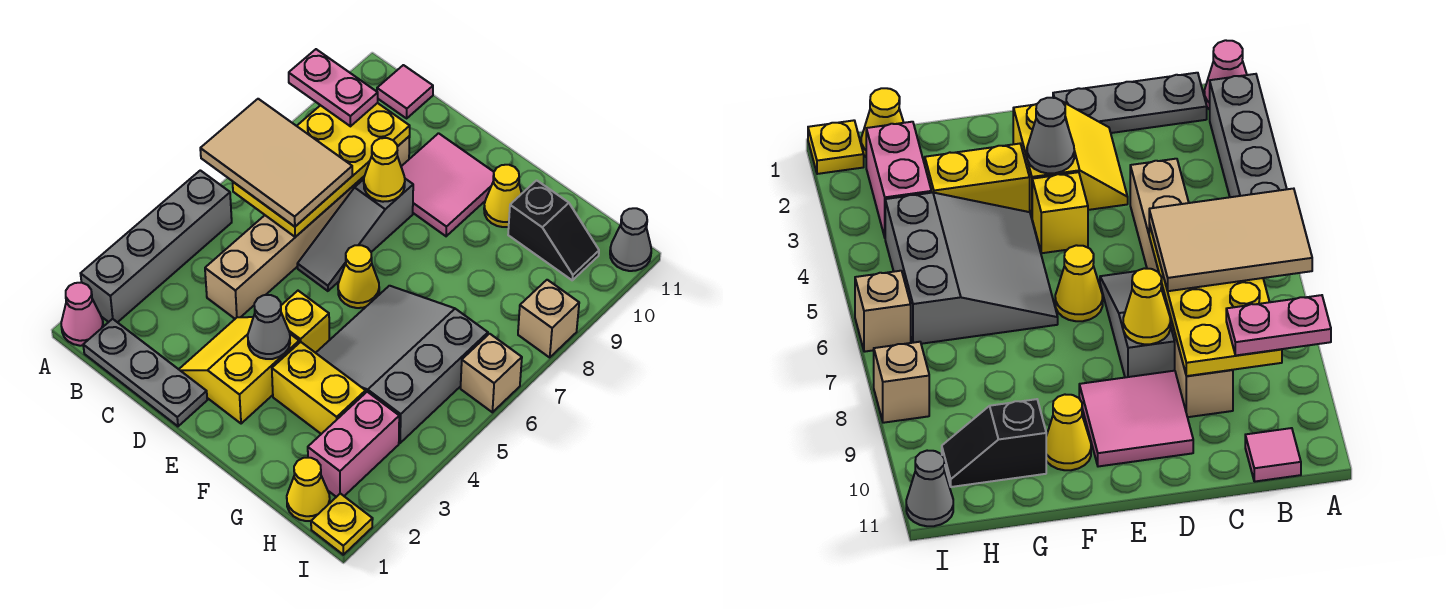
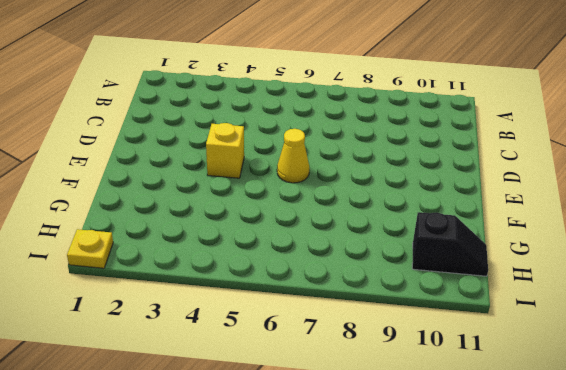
black slope H10:H11 level 1 top 10 -> black slope G10:H10 level 1 top G
none -> pink cone A1 level 1
none -> grey brick A2:A5 level 1
none -> grey plate B1:D1 level 1

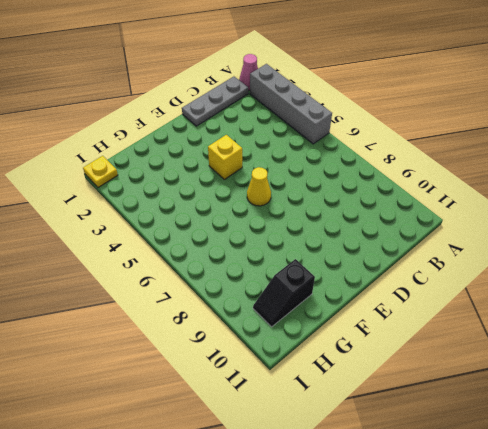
none -> pink tile B11 level 1
none -> tan brick C4:C9 level 1
none -> yellow slope D2:E3 level 1 top E

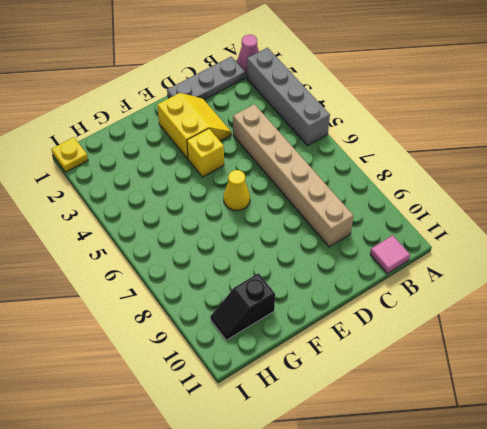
none -> grey slope D6:D8 level 1 top 8
none -> pink tile D9:E10 level 1
none -> yellow brick F3:G3 level 1

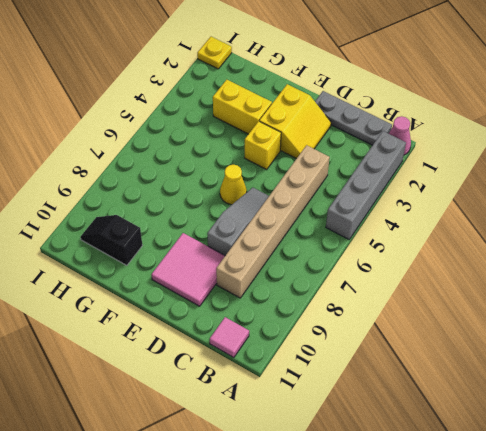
none -> grey slope F4:H6 level 1 top H
none -> yellow cone F10 level 1
none -> yellow cone H1 level 1

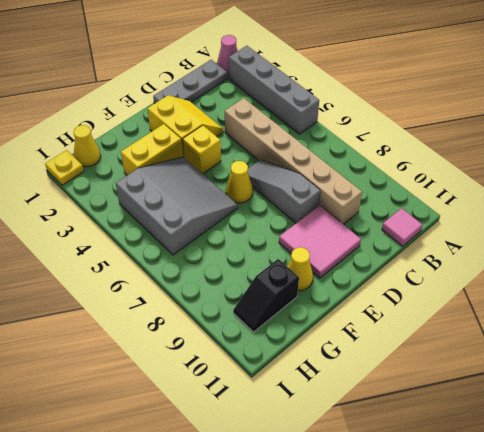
none -> pink brick H2:H3 level 1
none -> tan brick I6 level 1
none -> tan brick I8 level 1

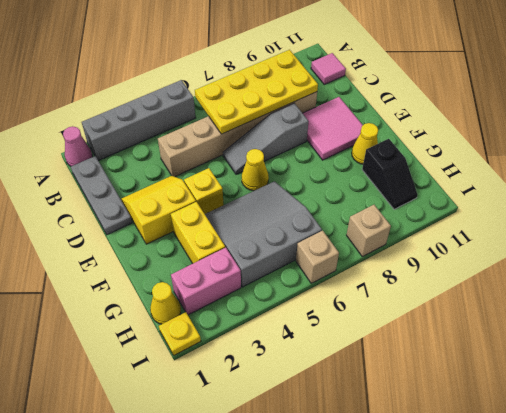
none -> grey cone I11 level 1
none -> yellow cone D8 level 2
none -> grey cone E3 level 2

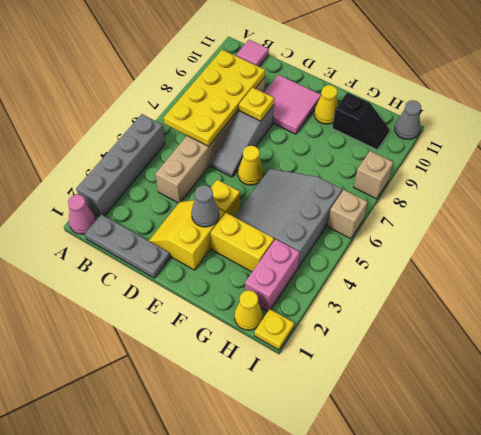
yellow plate D8 level 2 -> yellow cone D8 level 2
none -> tan tile A6:C7 level 3
none -> pink plate A9:B9 level 3

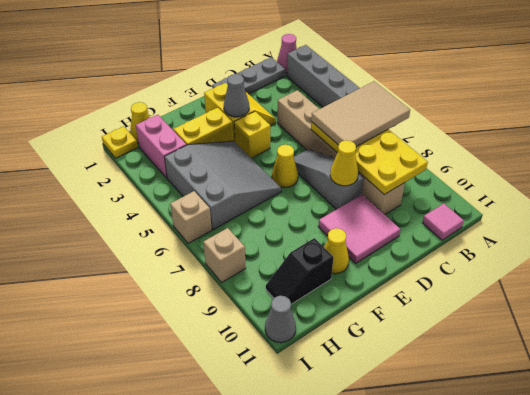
none -> pink plate A9:B9 level 3

